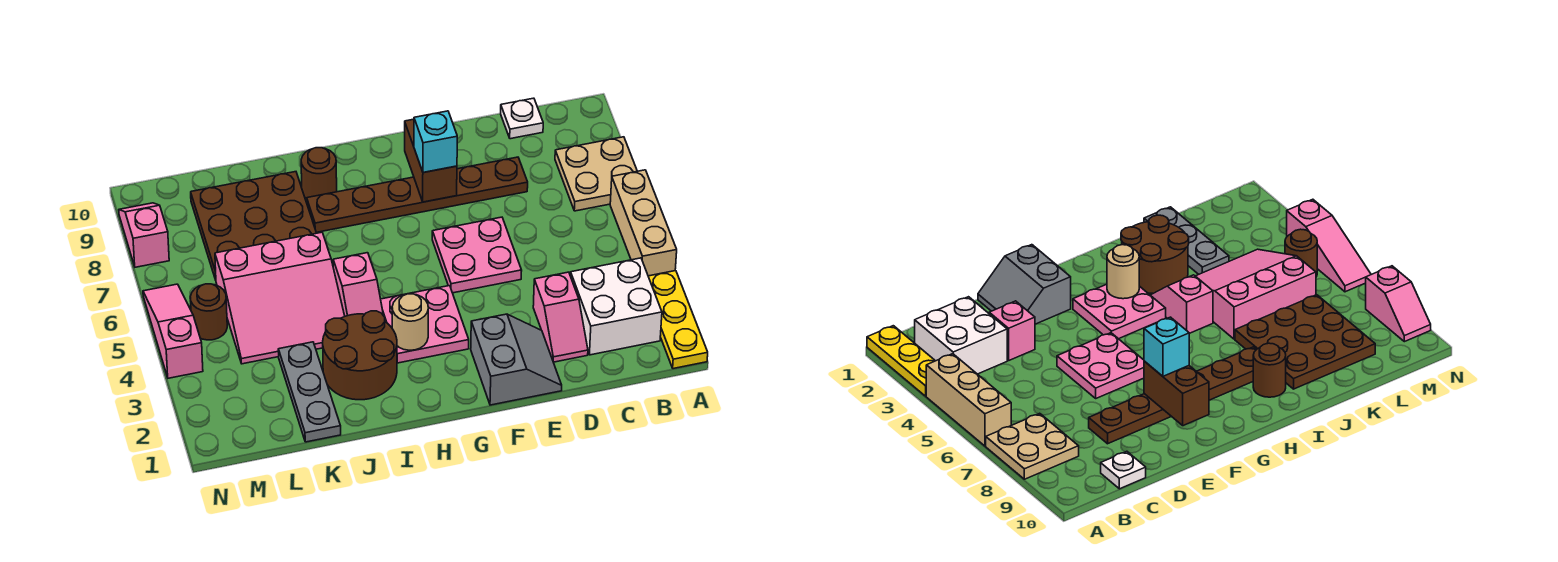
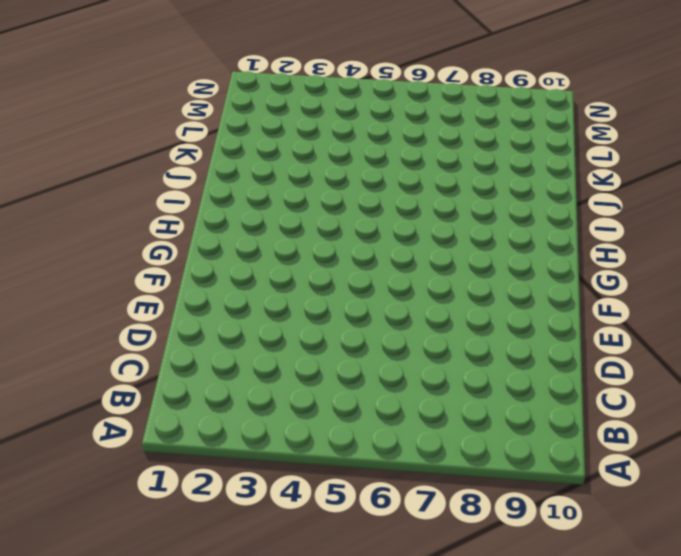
none -> yellow plate A1:A3 level 1
none -> tan brick A4:A6 level 1
none -> tan plate A7:B8 level 1

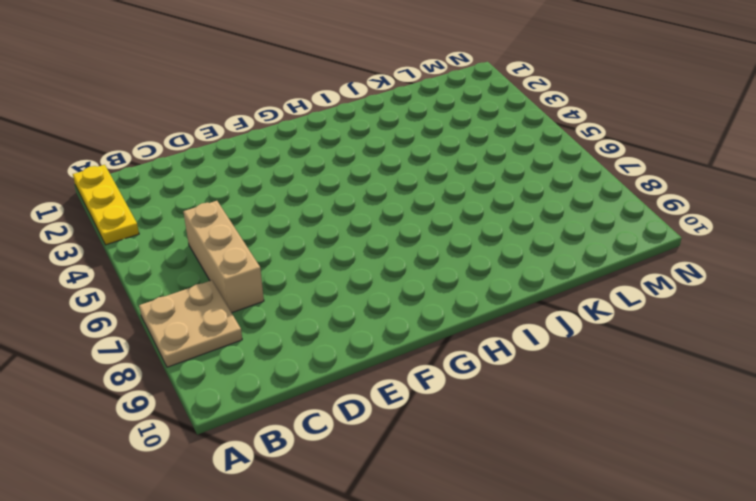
tan brick C5:C7 level 1 -> tan brick A4:A6 level 1
none -> white brick B2:C3 level 1
none -> white plate C10 level 1
none -> pink slope D2:D3 level 1 top 3

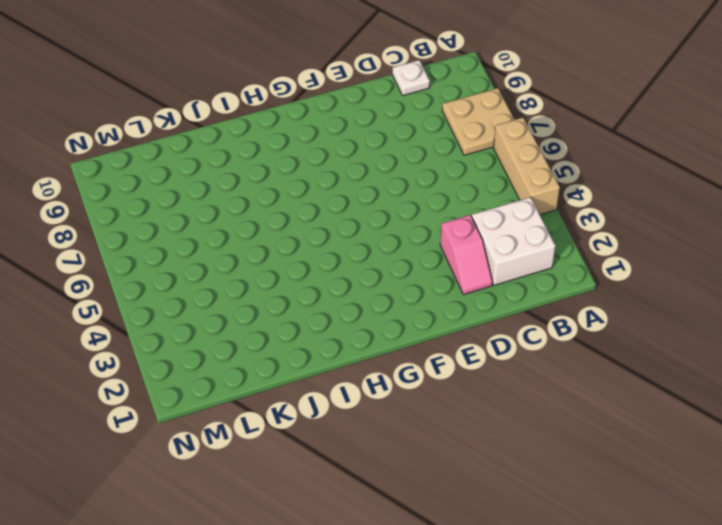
none -> yellow plate A1:A3 level 1
none -> brown plate D8:I8 level 1
none -> grey slope E1:F2 level 1 top F

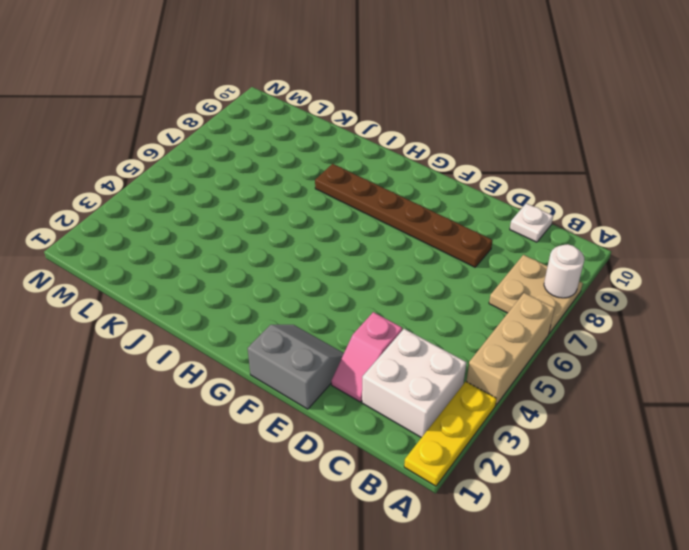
white round brick A8 level 2 -> none
grey slope E1:F2 level 1 top 1 -> grey slope E1:F2 level 1 top F
none -> pink plate E5:F6 level 1
none -> pink plate G3:H4 level 1
none -> brown round brick I2:J3 level 1

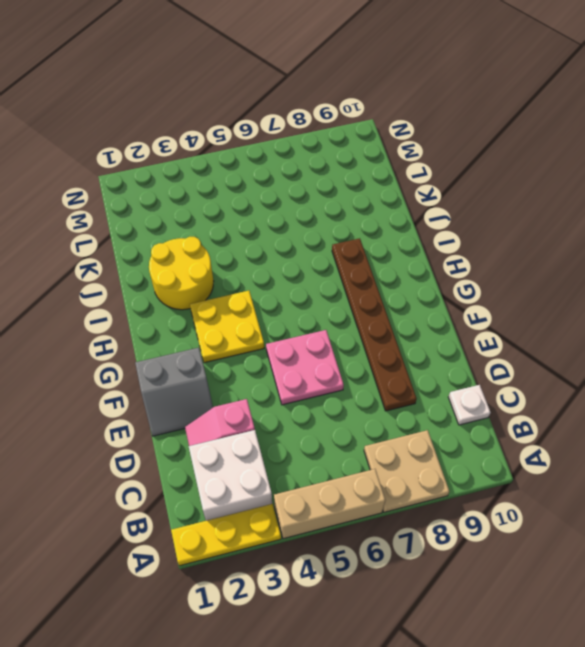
yellow plate G3:H4 level 1 -> pink plate G3:H4 level 1
yellow round brick I2:J3 level 1 -> brown round brick I2:J3 level 1
none -> pink slope I4:I5 level 1 top 5
none -> brown round brick I9 level 1
none -> pink slope J4:L6 level 1 top 6

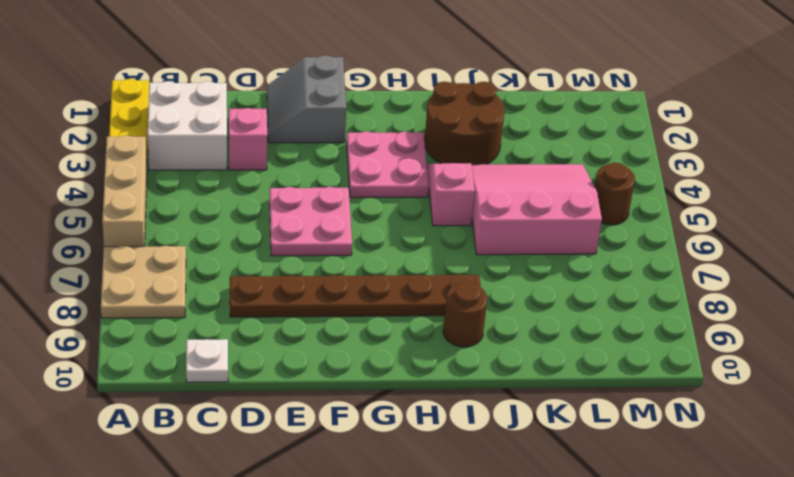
none -> brown plate J7:L9 level 1
none -> grey plate K1:K3 level 1
none -> pink slope N4:N6 level 1 top 4

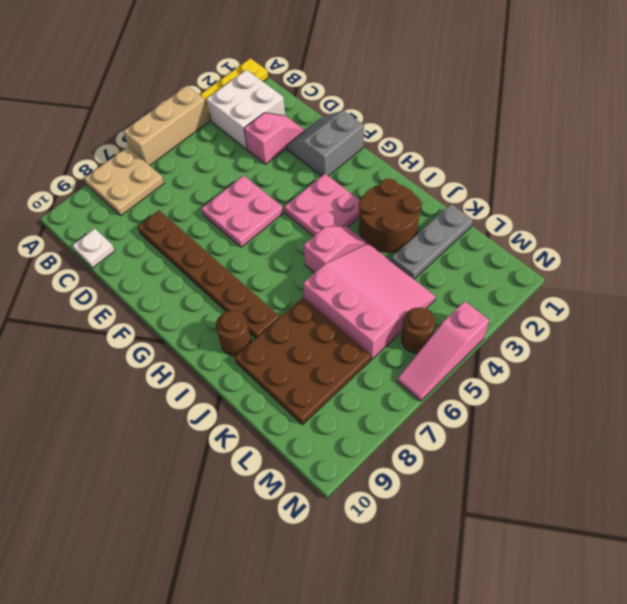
none -> pink slope N8:N9 level 1 top 8
none -> brown brick F8:F9 level 2
none -> tan round brick H3 level 2

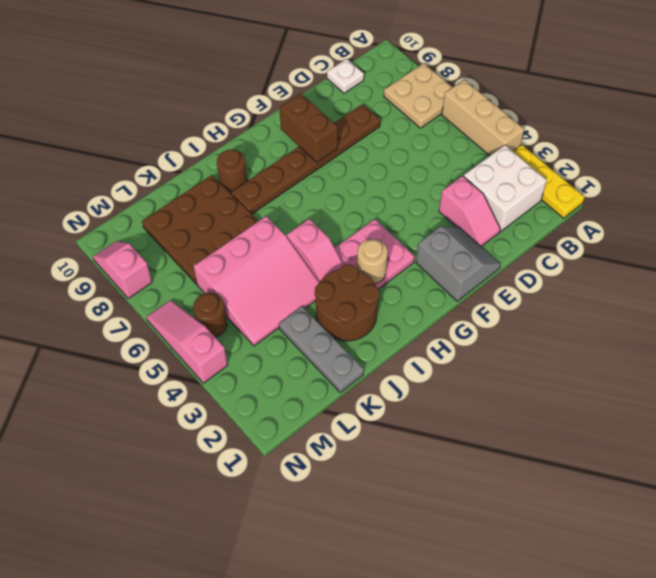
none -> pink plate E5:F6 level 1
none -> cyan brick F8 level 3

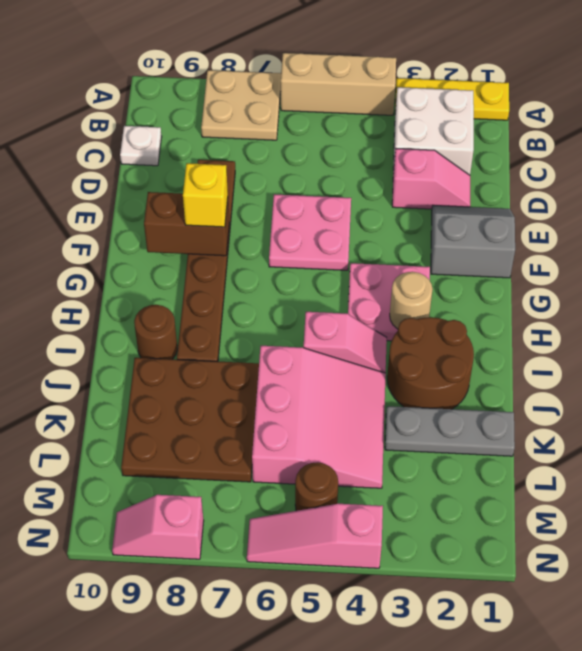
yellow brick F8 level 3 -> cyan brick F8 level 3

